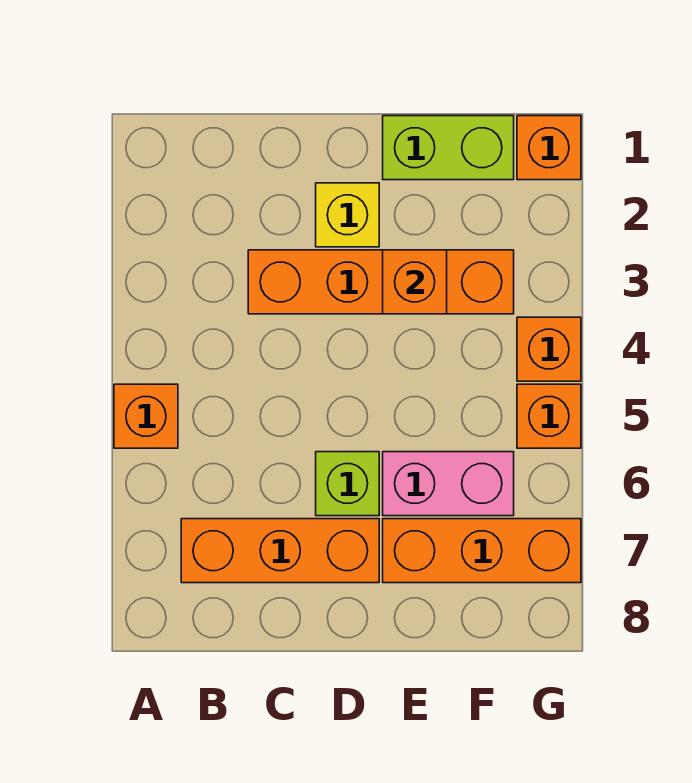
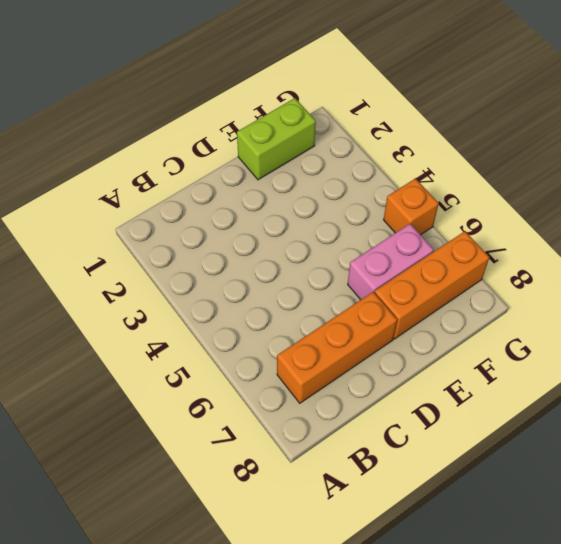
none -> orange brick A5 level 1
none -> orange brick C3:F3 level 1
none -> yellow brick D2 level 1

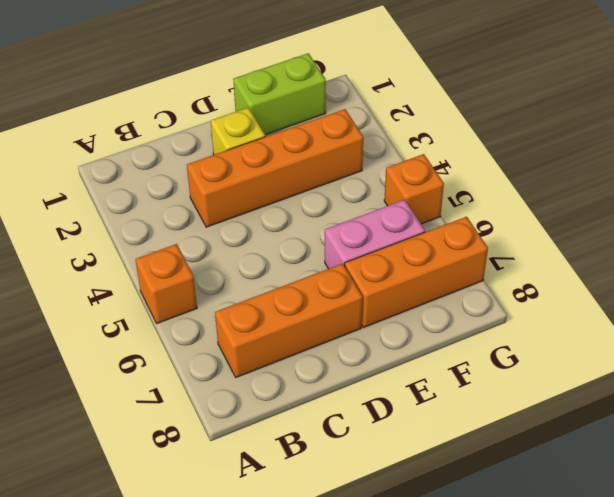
none -> lime brick D6 level 1
none -> orange brick G1 level 1
none -> orange brick G4 level 1

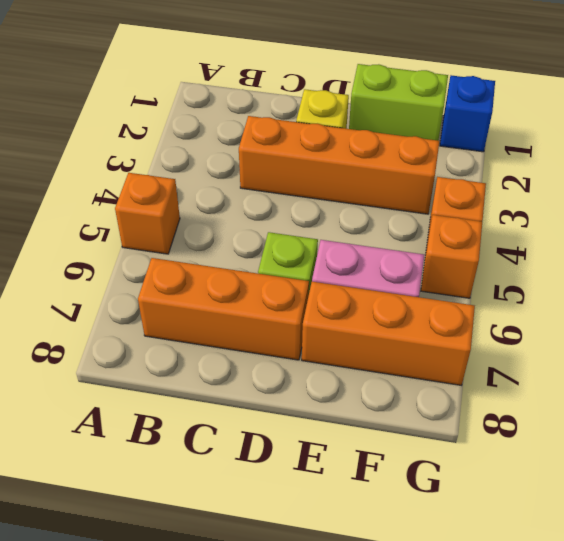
blue brick G1 level 1 -> orange brick G1 level 1
none -> orange brick E3 level 2

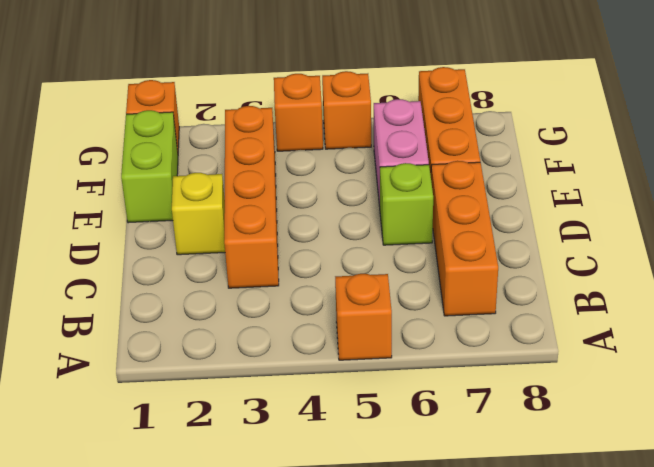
none -> orange brick E3 level 2

